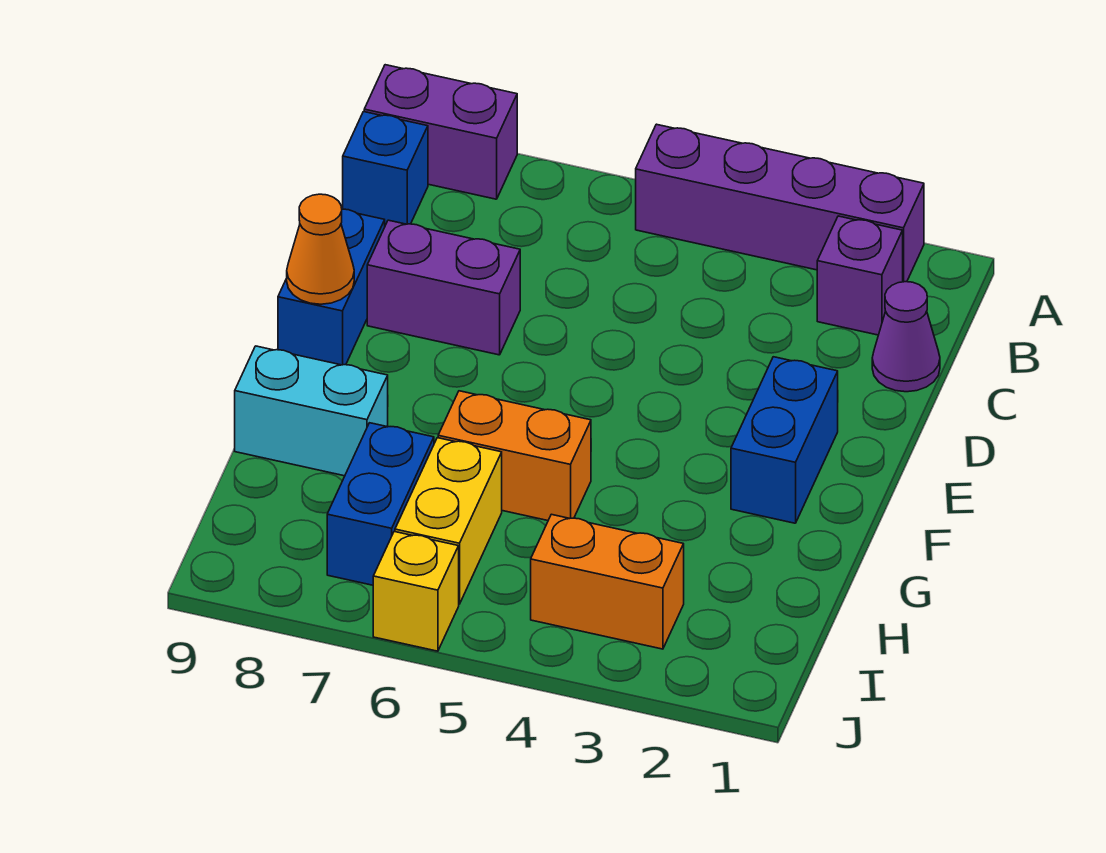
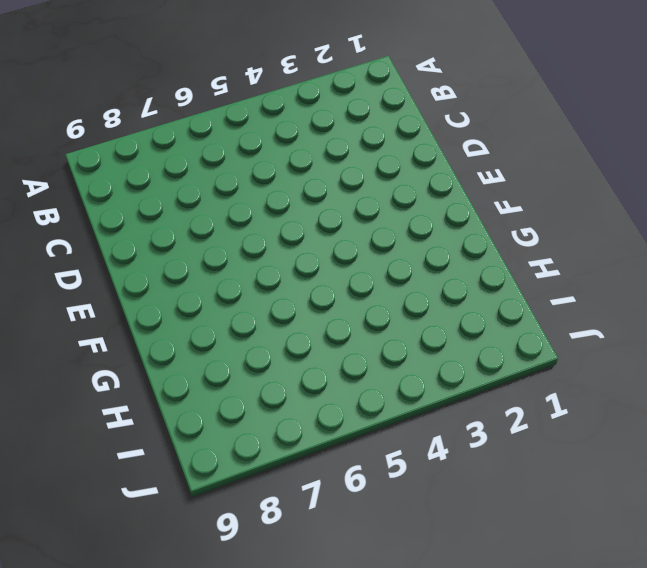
none -> purple brick A2:A5 level 1
none -> purple brick A8:A9 level 1
none -> purple brick B2 level 1

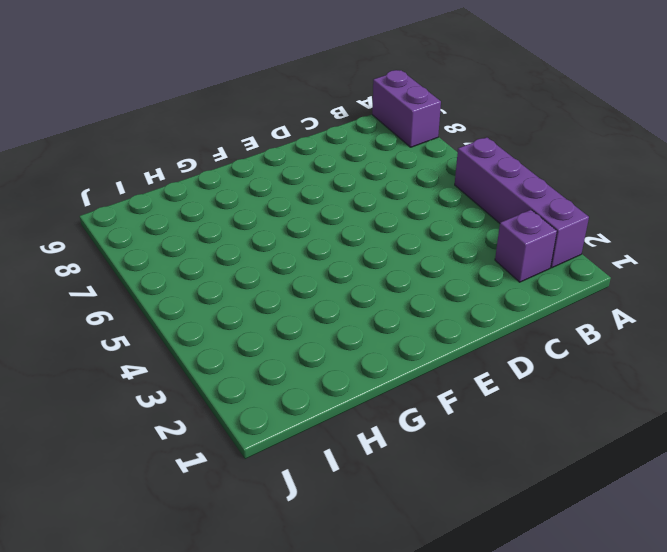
none -> blue brick B9 level 1
none -> purple cone C1 level 1
none -> purple brick D7:D8 level 1

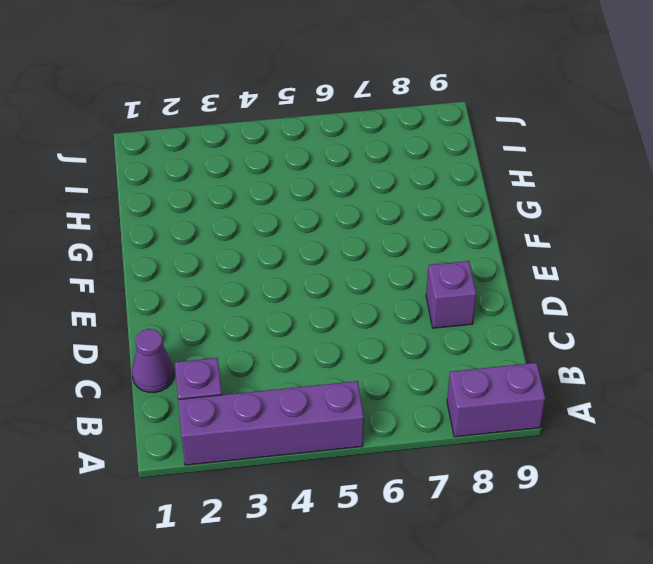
purple brick D8 level 1 -> purple brick D7:D8 level 1
none -> blue brick B9 level 1
none -> blue brick D9:E9 level 1
none -> blue brick E2:F2 level 1

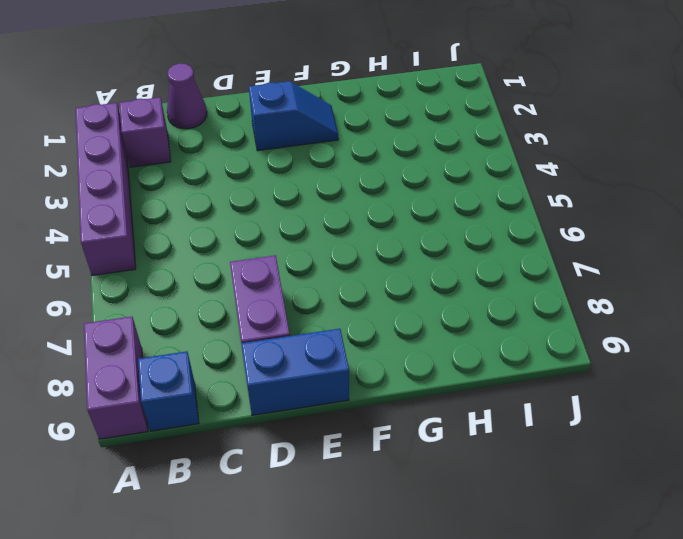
blue slope E2:F2 level 1 top E -> blue brick E2:F2 level 1
none -> orange brick G5:G6 level 1
none -> cyan brick G8:G9 level 1
none -> yellow brick H6:I6 level 1

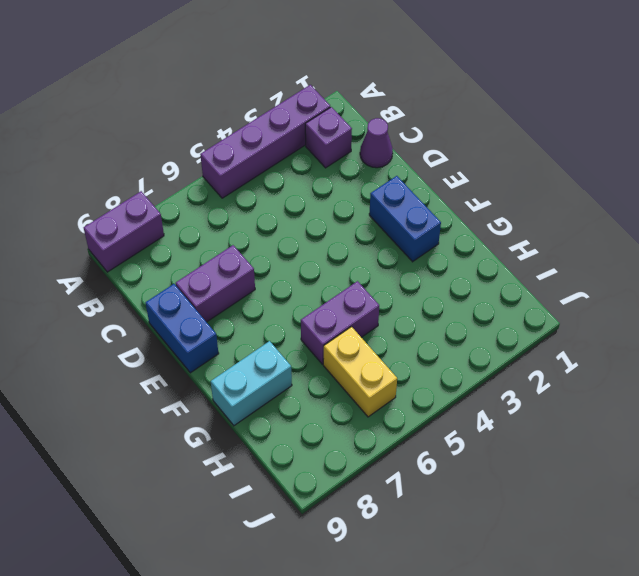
purple brick G5:G6 level 1 -> orange brick G5:G6 level 1
none -> blue brick B9 level 1
none -> blue brick H7:I7 level 1
none -> orange brick I3:I4 level 1

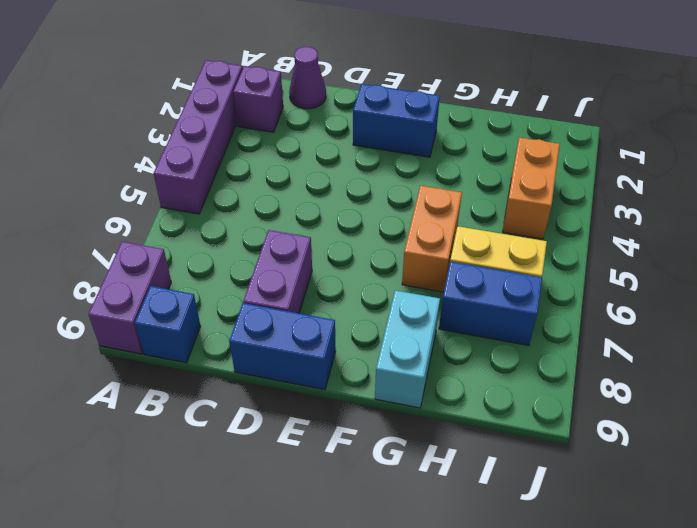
none -> yellow brick J6 level 1
none -> orange cone E9 level 2

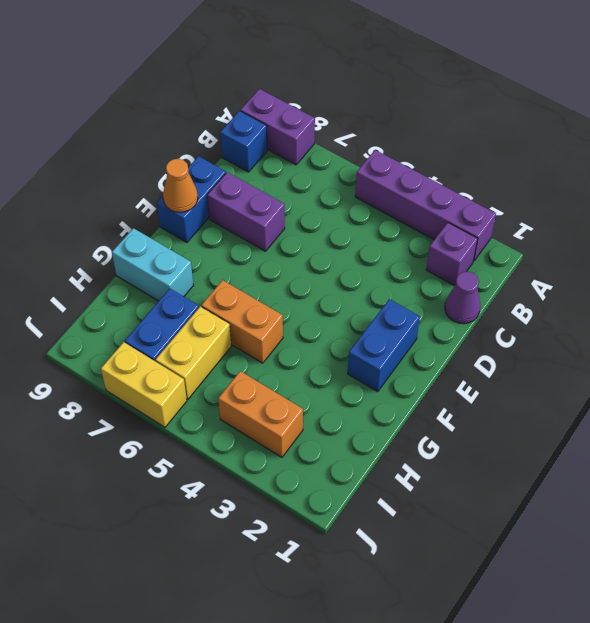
yellow brick J6:J7 level 1 -> yellow brick J6 level 1

